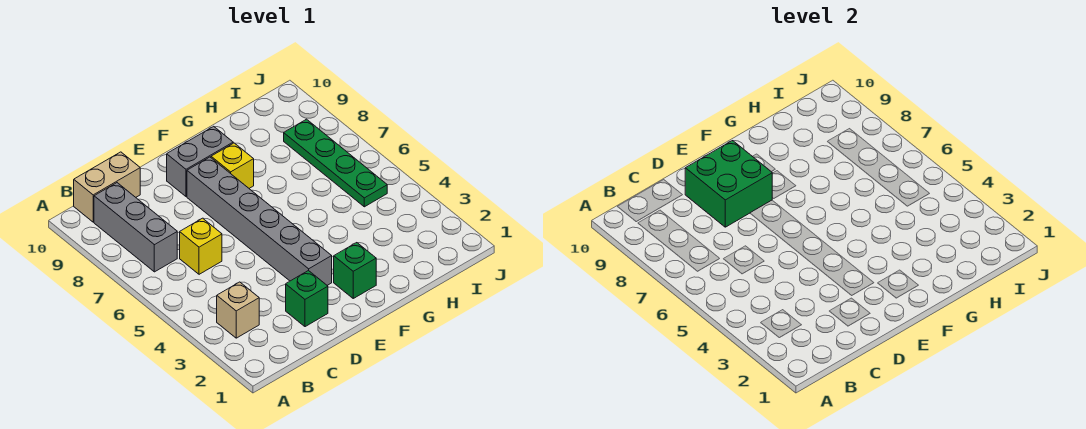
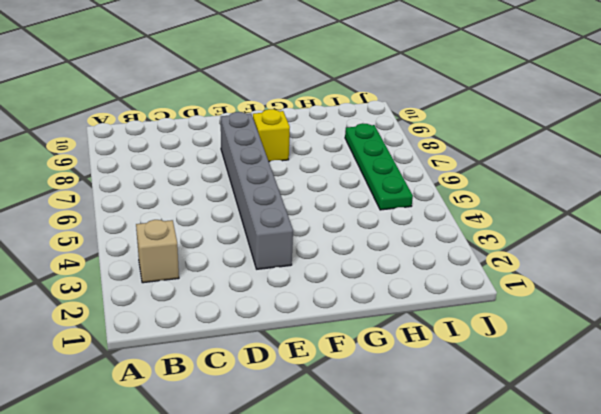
none -> grey brick B7:B9 level 1
none -> tan brick B10:C10 level 1

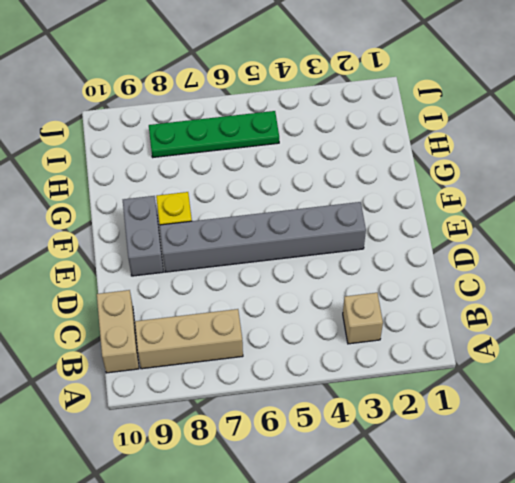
tan brick B7:B9 level 1 -> grey brick B7:B9 level 1
none -> yellow brick C6 level 1
none -> green brick D2 level 1

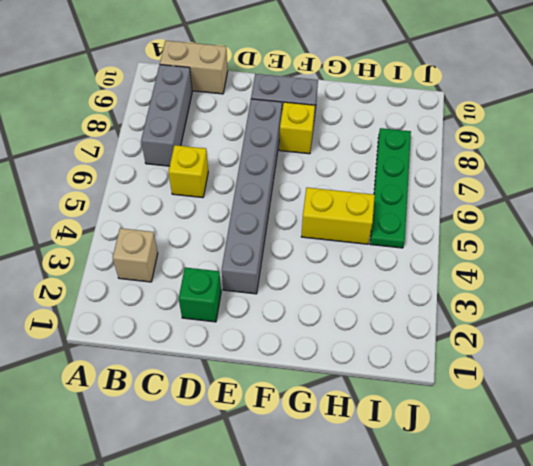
yellow brick G5:H5 level 1 -> none
none -> green brick F2 level 1
none -> green brick D8:E9 level 2

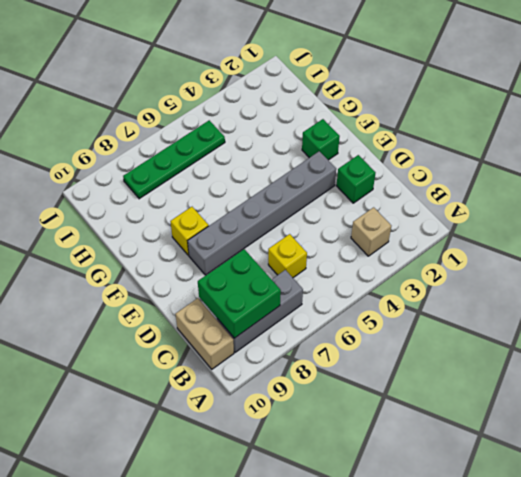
green brick B8:C9 level 2 -> green brick D8:E9 level 2
none -> grey brick E9:F9 level 1

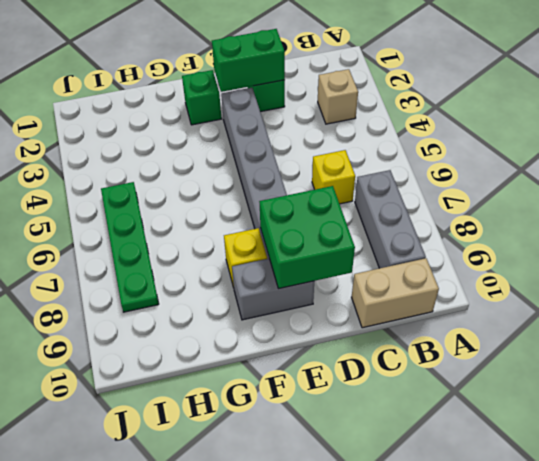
green brick D2:E2 level 2 -> none

